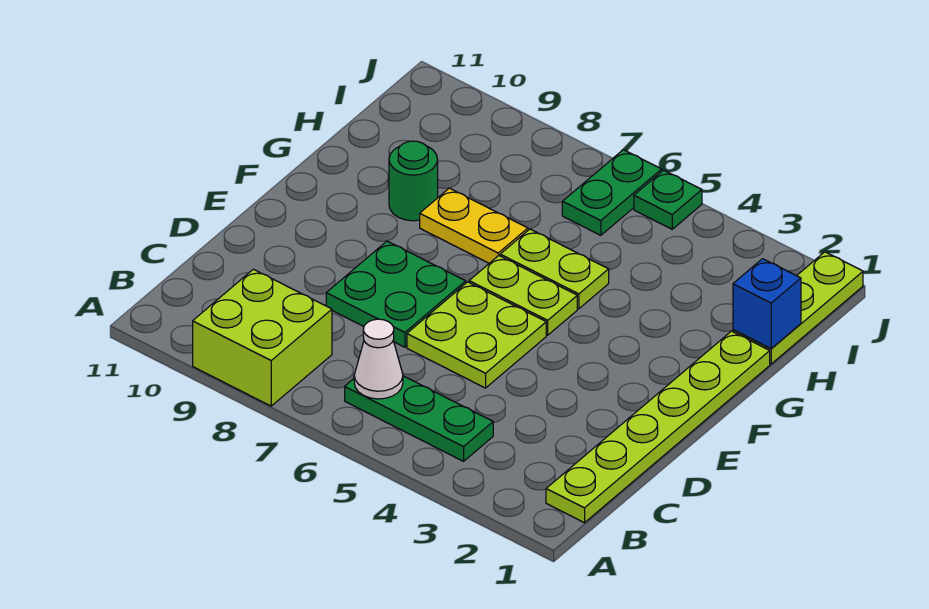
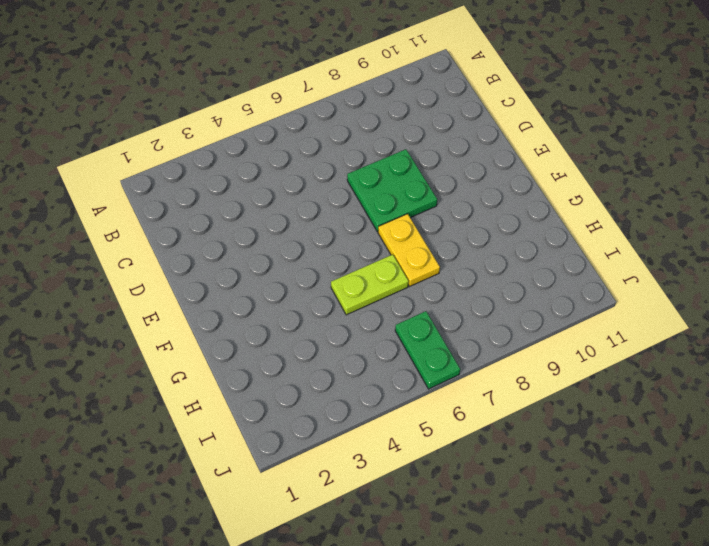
yellow plate F7:G7 level 1 -> yellow plate G7:G8 level 1
none -> lime brick A8:B9 level 1
none -> lime plate B1:G1 level 1
none -> green plate B4:B6 level 1

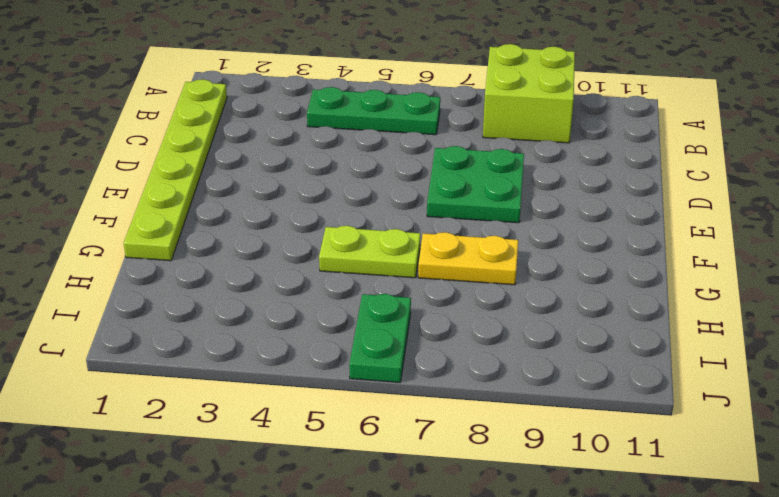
none -> lime plate D5:E6 level 1
none -> lime plate F5:F6 level 1
none -> green round brick G9 level 1

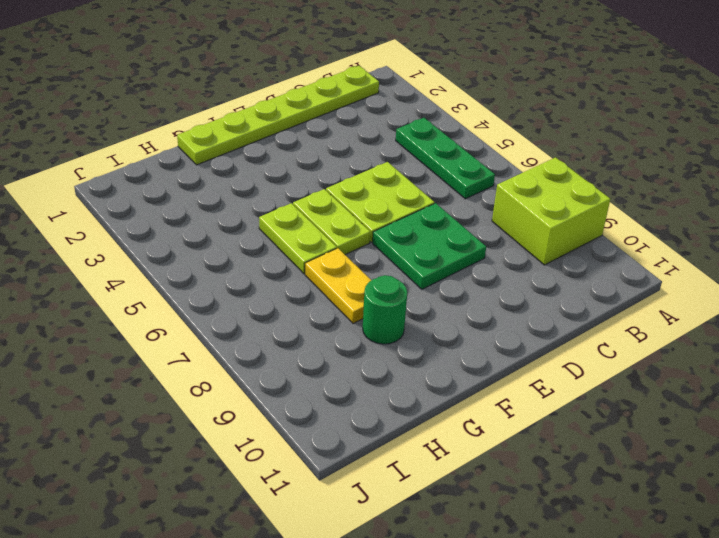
none -> lime plate H1:J1 level 1
none -> green plate I6:J6 level 1
none -> green plate J5 level 1

